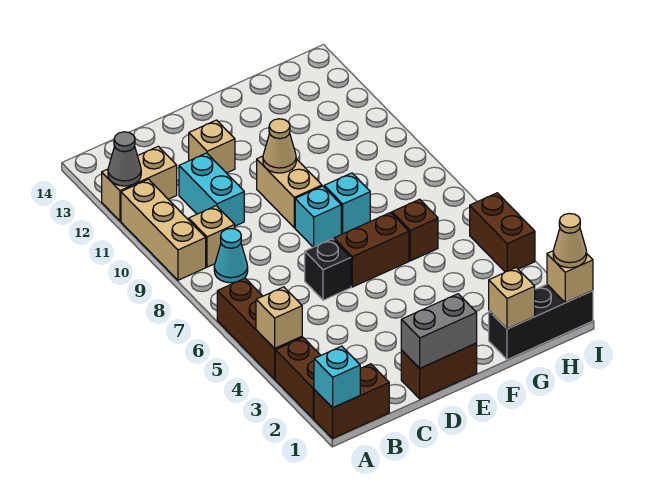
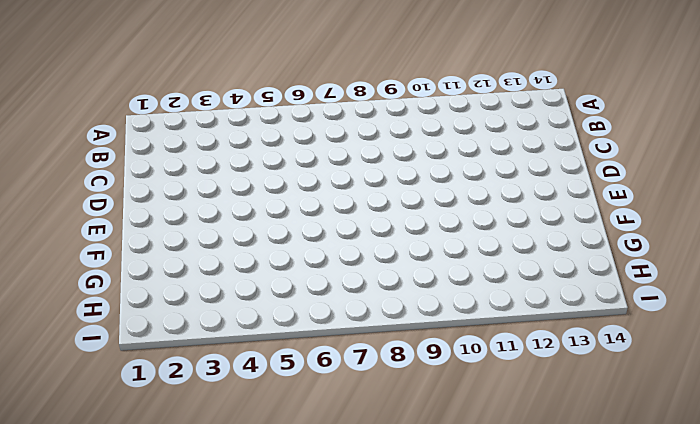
none -> brown brick A1:B1 level 1
none -> brown brick A2:A3 level 1
none -> brown brick A4:A6 level 1

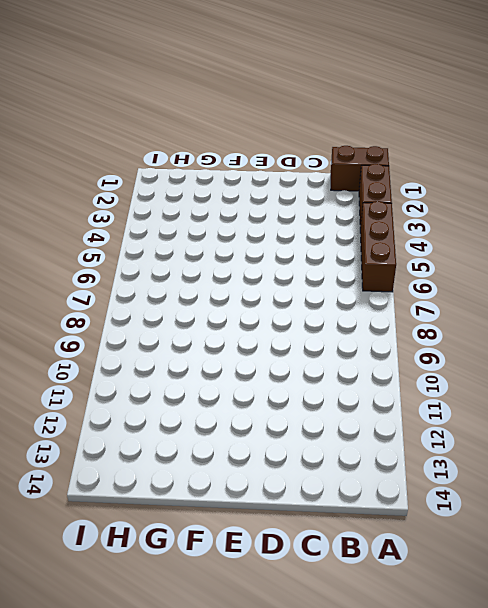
none -> tan brick A9:A11 level 1
none -> tan brick A12:B12 level 1
none -> cyan cone B8 level 1

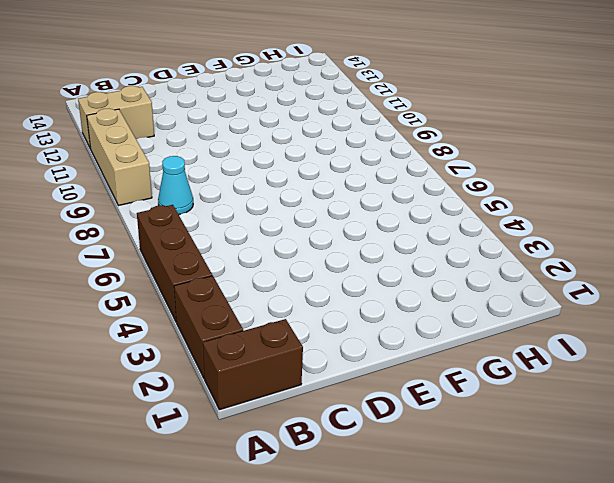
none -> tan brick B9 level 1
none -> cyan brick C10:C11 level 1
none -> brown brick D1:E1 level 1

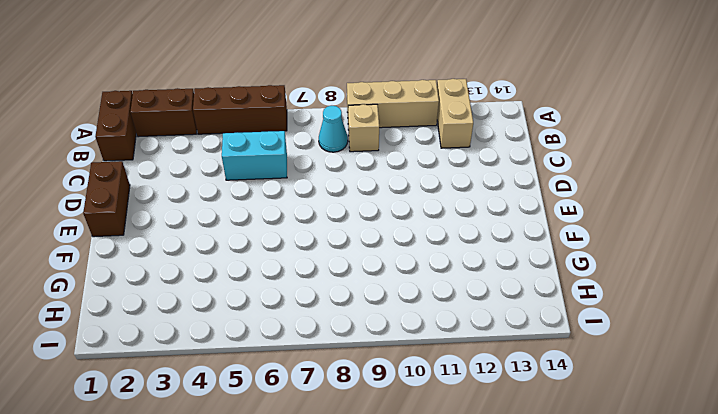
cyan brick C5:C6 level 1 -> cyan brick C10:C11 level 1
none -> black brick D6 level 1
none -> tan brick D12 level 1
none -> brown brick E6:F6 level 1

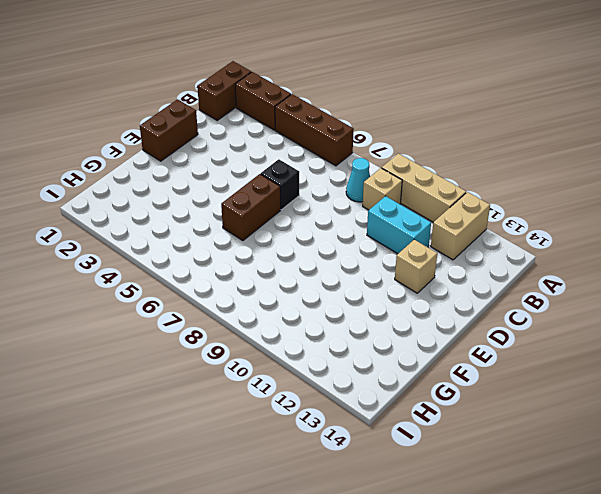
none -> cyan brick E8 level 1
none -> tan brick E9:E10 level 1
none -> cyan brick F8 level 1

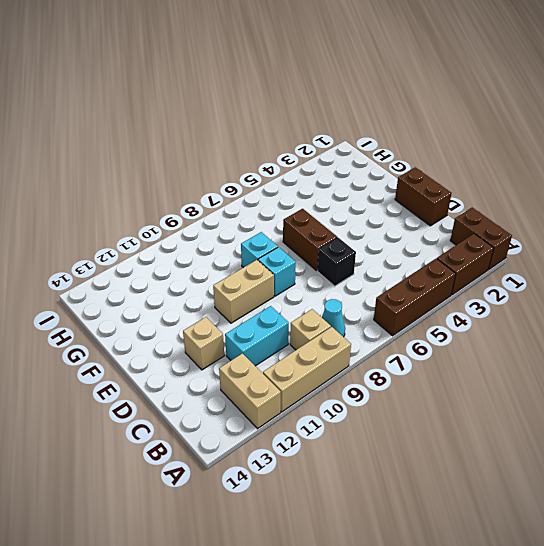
none -> black brick G1:I1 level 1
none -> brown brick G6 level 1
none -> brown brick I4:I5 level 1

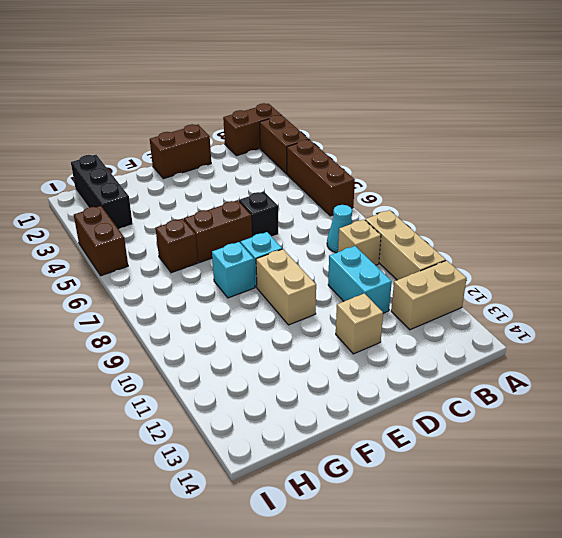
black brick H1:H3 level 1 -> black brick G1:I1 level 1
none -> cyan brick A1 level 2
none -> tan brick A4 level 2
none -> grey cone A12 level 2

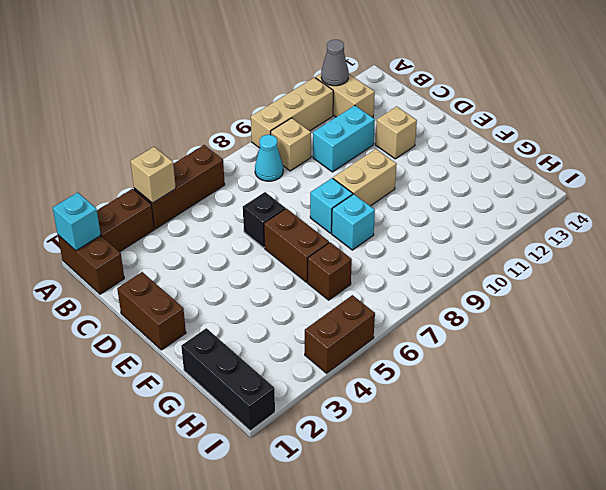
none -> grey brick D1:E1 level 2
none -> tan cone E10 level 2
none -> tan brick G1 level 2

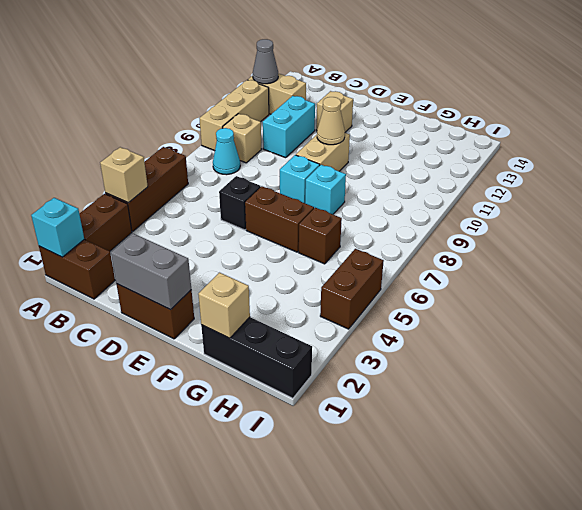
none -> tan brick I1 level 2
none -> tan cone I1 level 3

